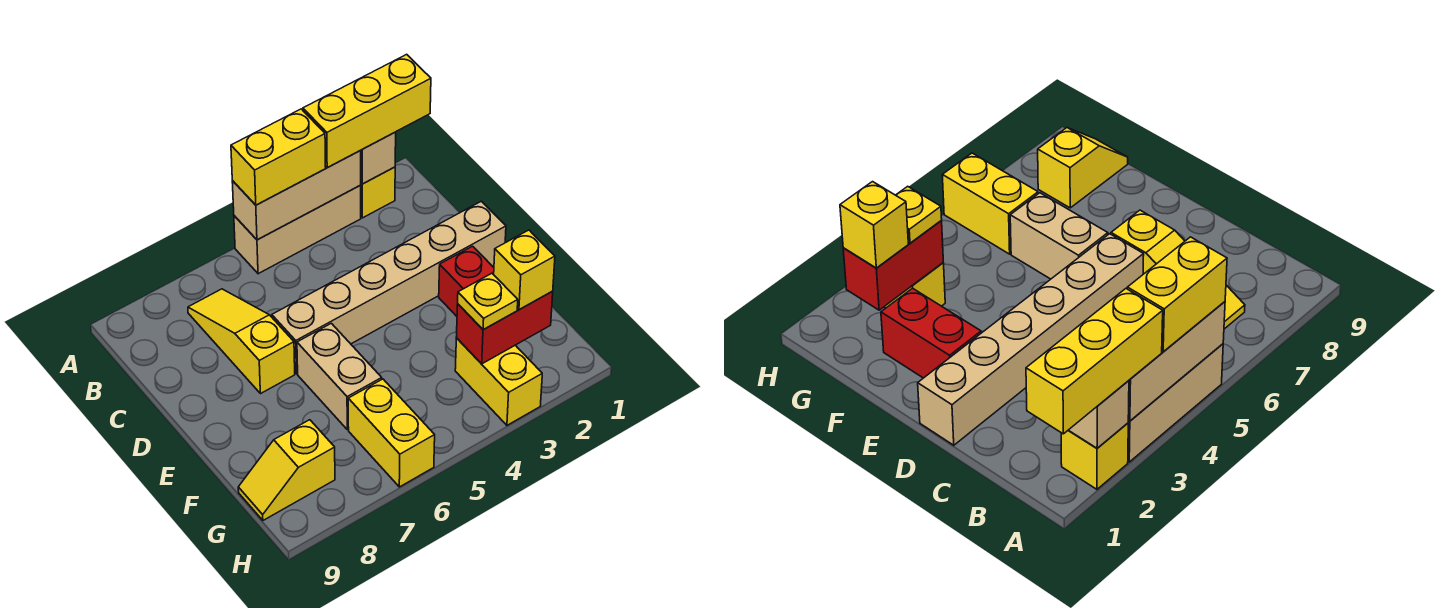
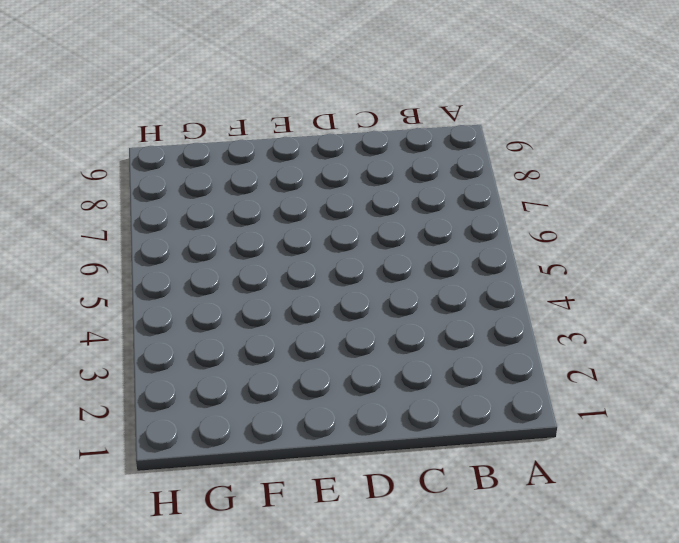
none -> yellow brick A2 level 1
none -> tan brick A3:A5 level 1
none -> yellow slope B7:D7 level 1 top D

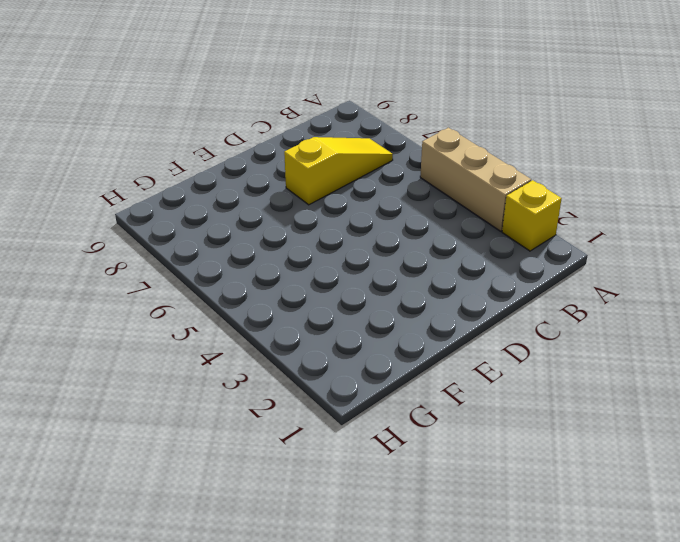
none -> tan brick D1:D6 level 1
none -> red brick E2:F2 level 1
none -> tan brick E6:F6 level 1

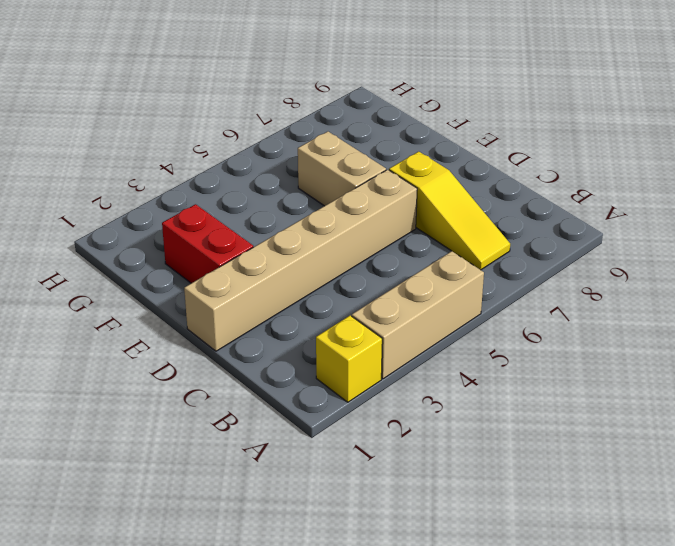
none -> yellow brick G3:H3 level 1
none -> yellow brick G6:H6 level 1
none -> yellow slope G8:G9 level 1 top 8

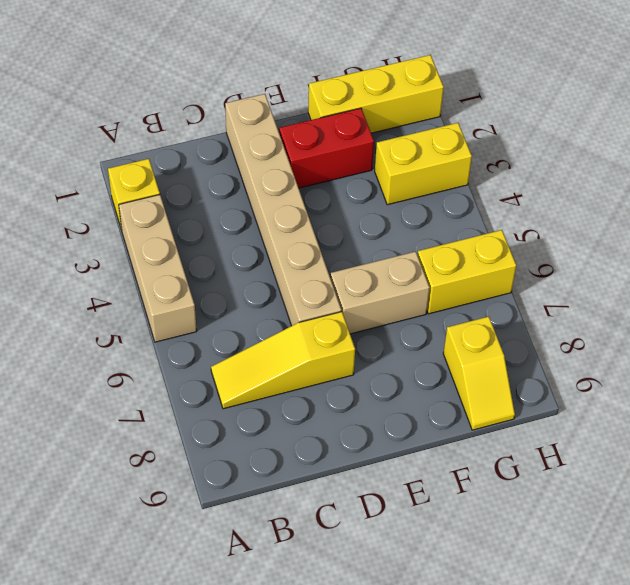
yellow brick F1:H1 level 1 -> yellow brick A1:A3 level 3
none -> tan brick A2 level 2
none -> tan brick A3:A5 level 2
none -> red brick G2:G3 level 2

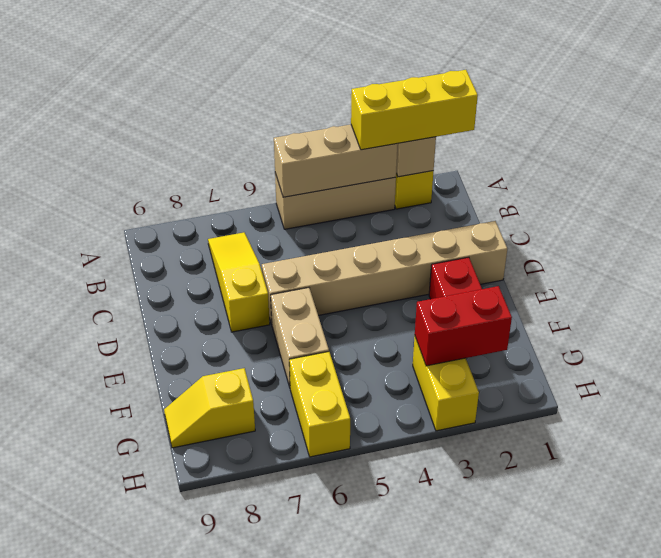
none -> yellow brick A4:A5 level 3
none -> yellow brick G2 level 3
none -> yellow plate G3 level 3

